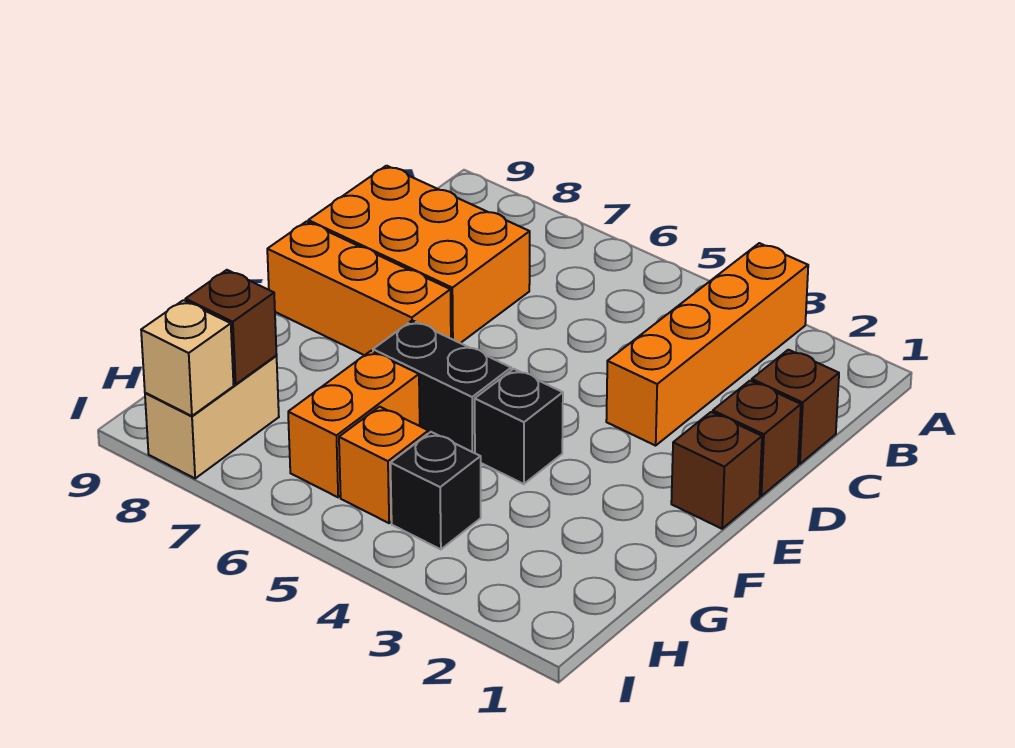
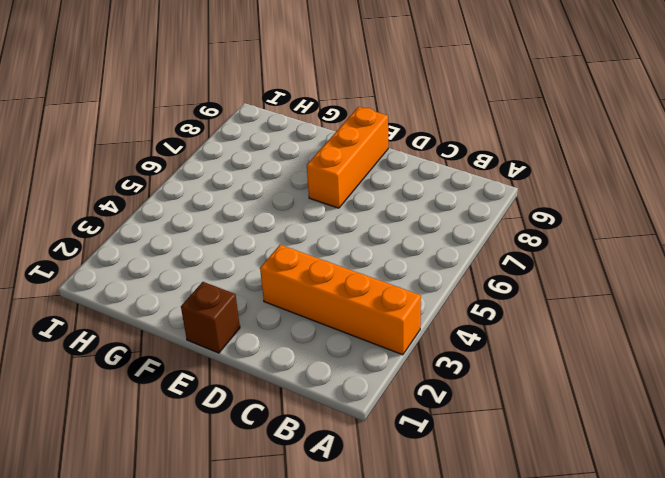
none -> brown brick C1 level 1
none -> orange brick C7:D9 level 1
none -> brown brick D1 level 1

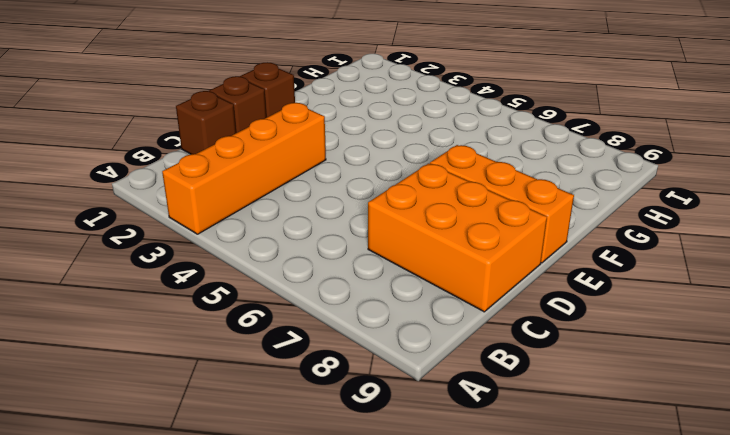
none -> black brick F4 level 1
none -> black brick F5:F6 level 1
none -> orange brick G6:H6 level 1

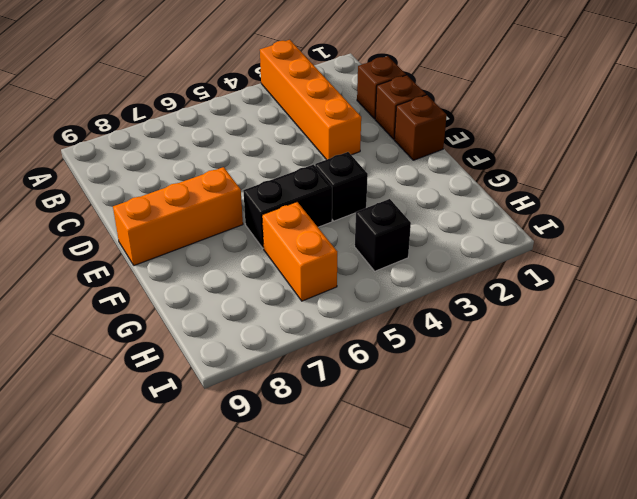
none -> orange brick C7:D9 level 1
none -> orange brick H5 level 1
none -> tan brick H8:I8 level 1

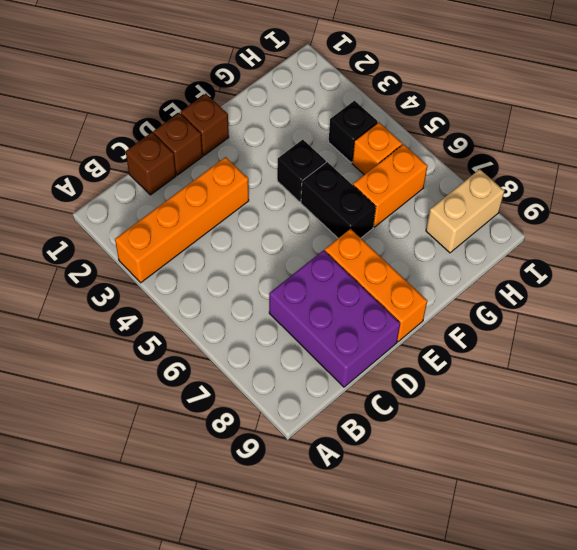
purple brick C7:D9 level 1 -> orange brick C7:D9 level 1
none -> brown brick H8 level 2
none -> tan brick I8 level 2

